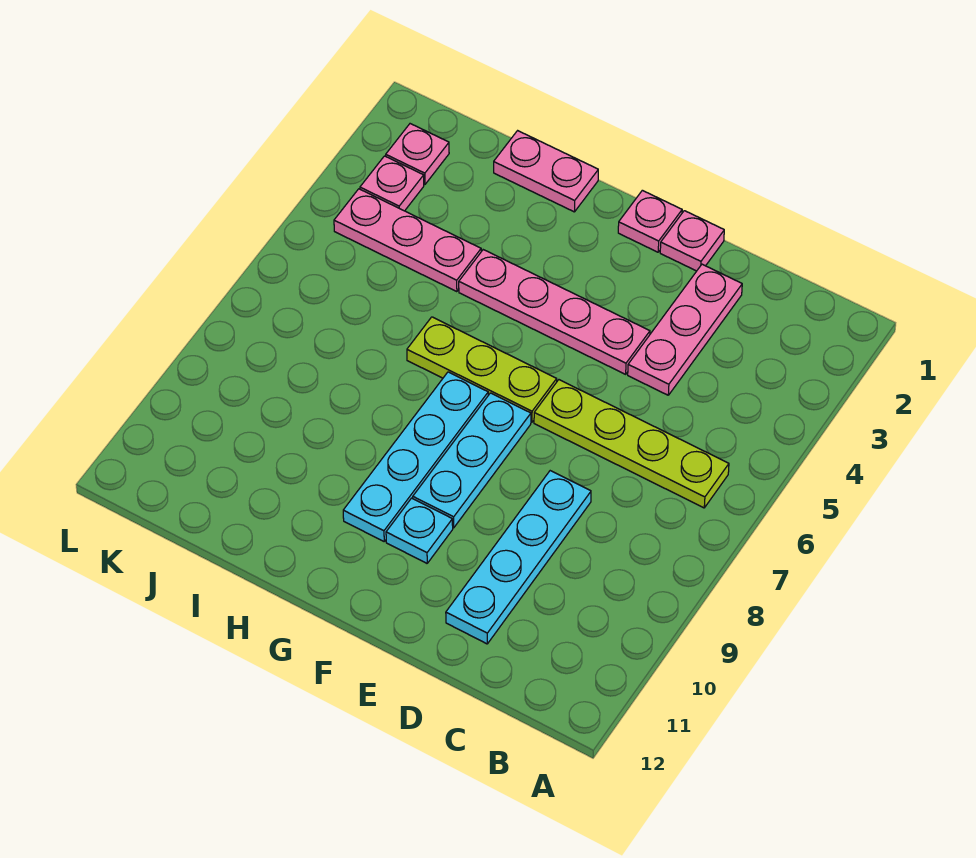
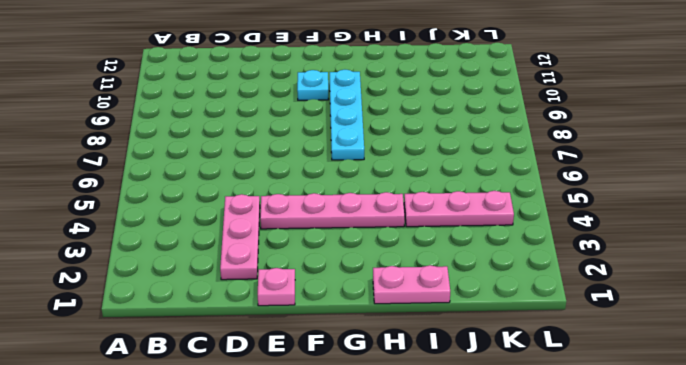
none -> lime plate B6:E6 level 1
none -> cyan plate D8:D11 level 1
none -> pink plate F1 level 1

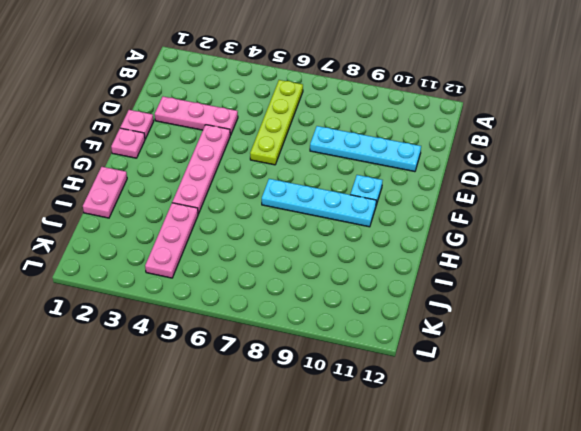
none -> lime plate F6:H6 level 1
none -> cyan plate F7:F9 level 1
none -> pink plate K2 level 1

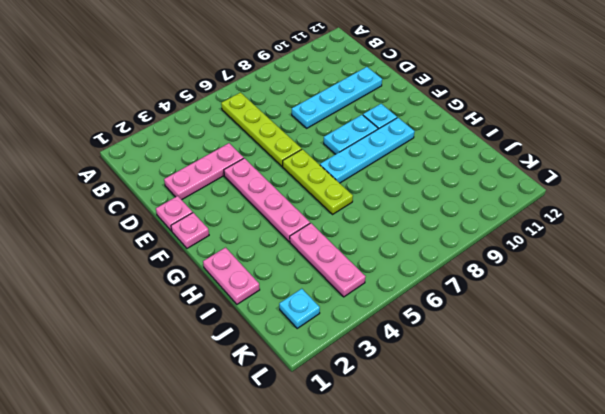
cyan plate F8:F9 level 1 -> cyan plate F7:F9 level 1
cyan plate K2 level 1 -> pink plate K2 level 1
none -> pink plate K3 level 1

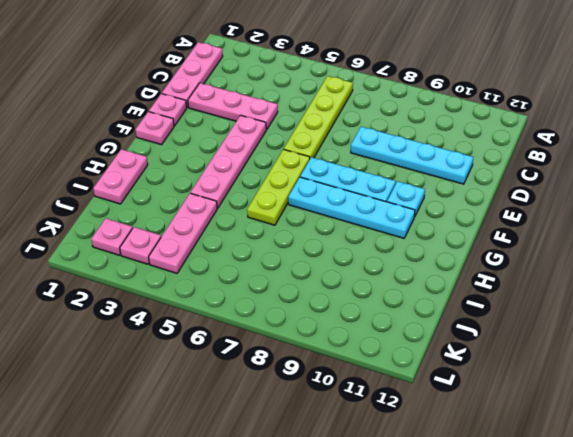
pink plate B1:D1 level 1 -> none

